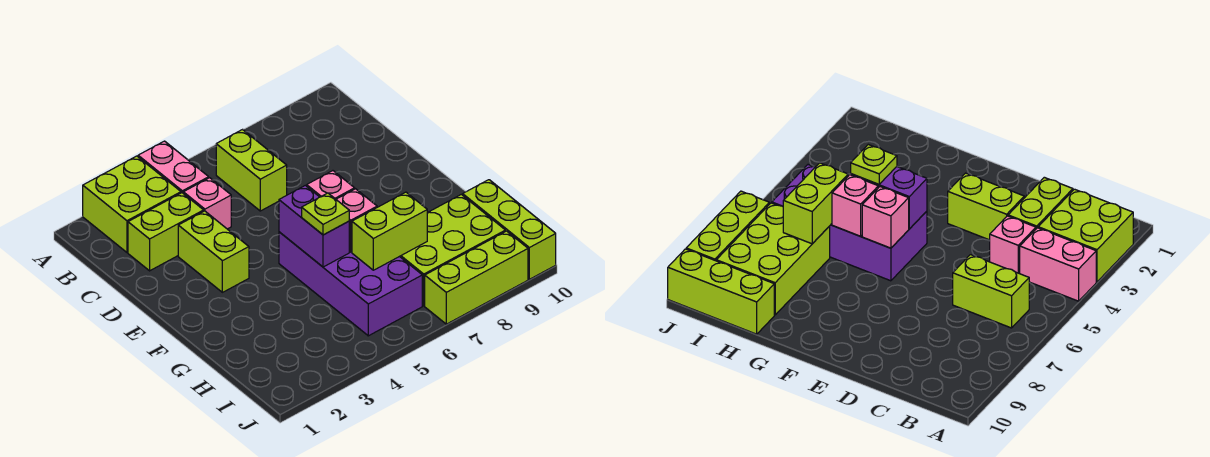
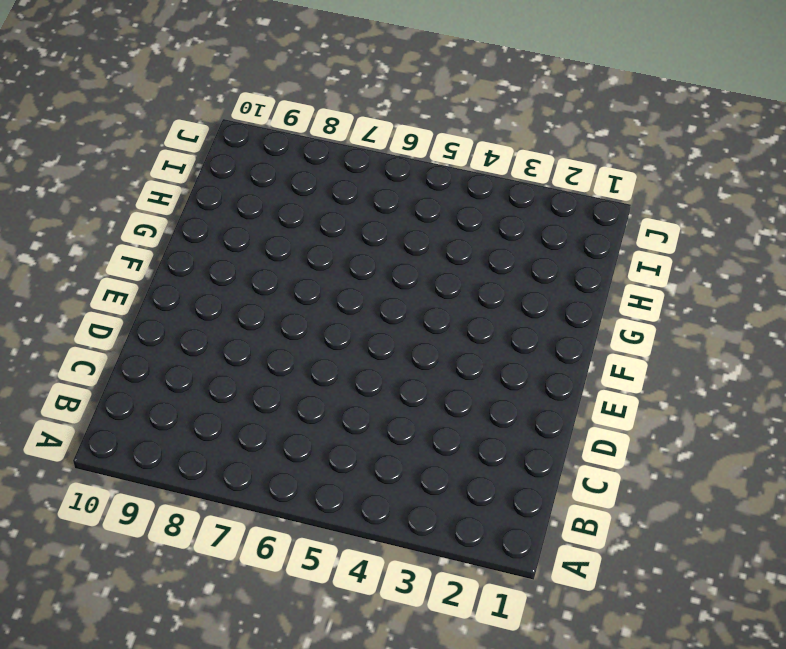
none -> lime brick A2:B3 level 1
none -> pink brick A4:B4 level 1
none -> lime brick B6:C6 level 1

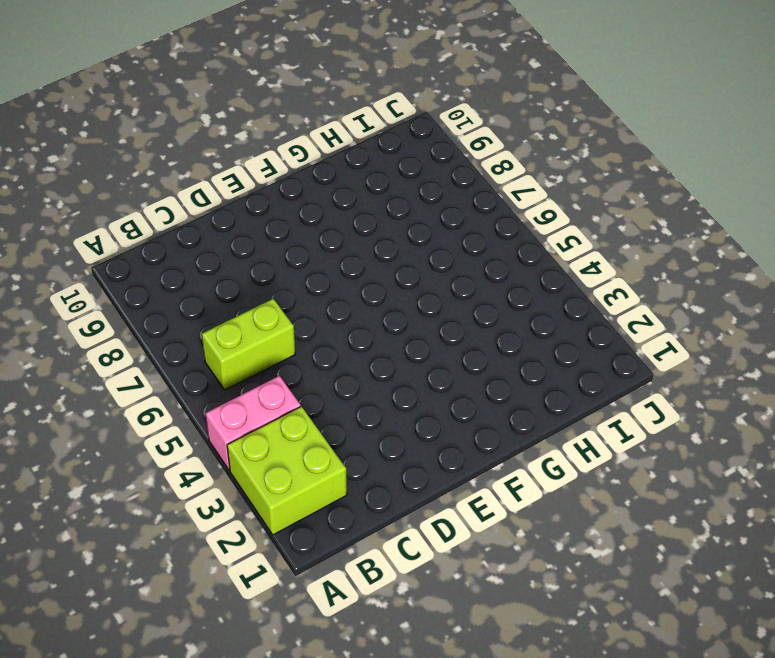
none -> lime brick C2:C3 level 1
none -> pink brick C4 level 1
none -> lime brick D3:E3 level 1

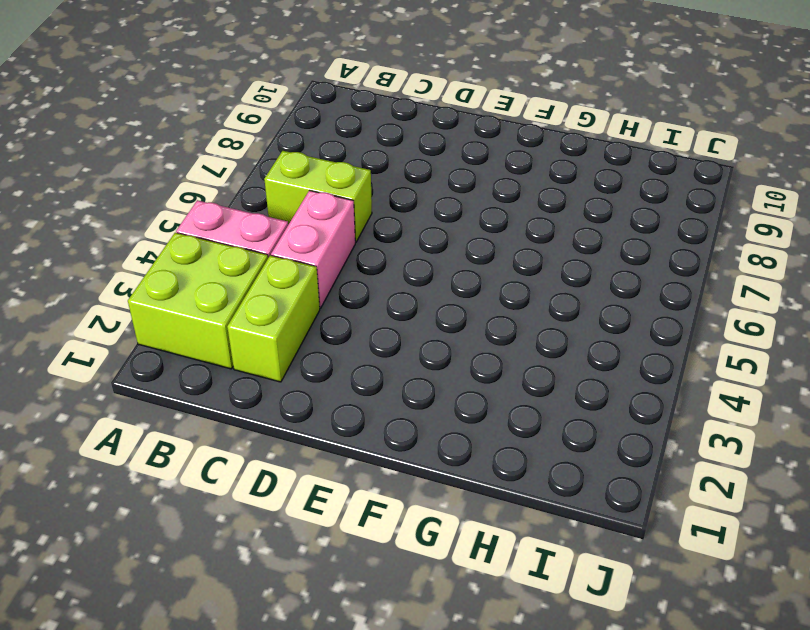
pink brick C4:C5 level 1 -> pink brick C4 level 1
none -> lime brick D3:E3 level 1
none -> purple brick F5:I6 level 1
none -> lime brick H7:I9 level 1

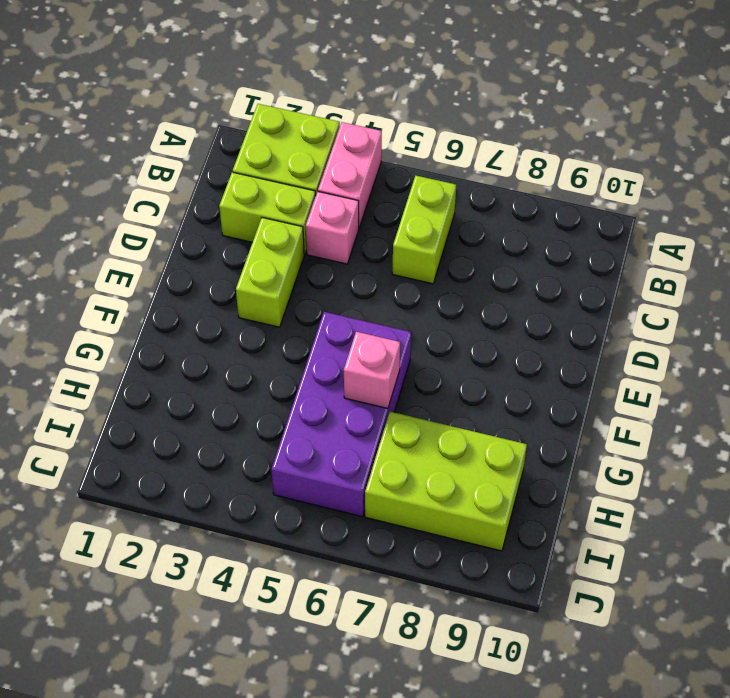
none -> lime brick H10:J10 level 1
none -> lime brick J7:J9 level 1
none -> purple brick F5:G5 level 2

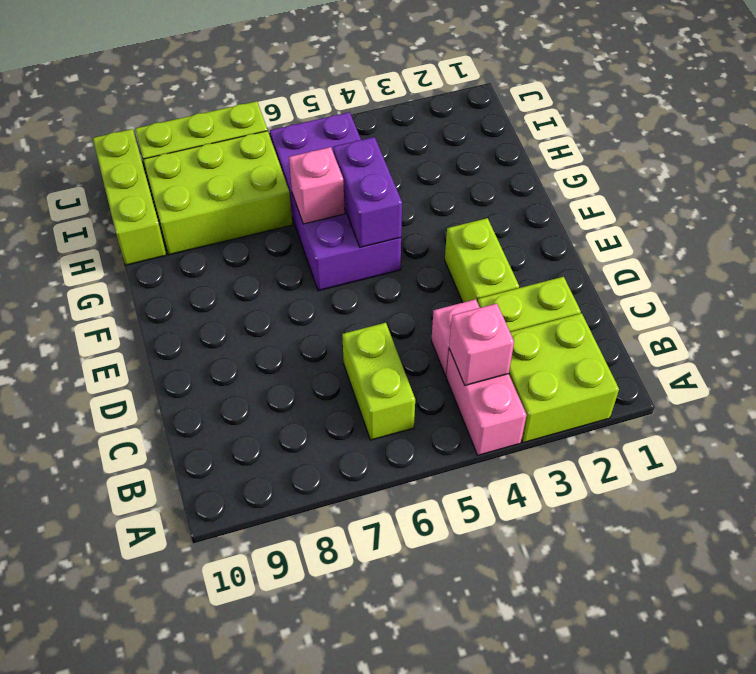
pink brick B4 level 2 -> pink brick F6 level 2
none -> lime brick H6:H7 level 2
none -> lime plate G5 level 3

